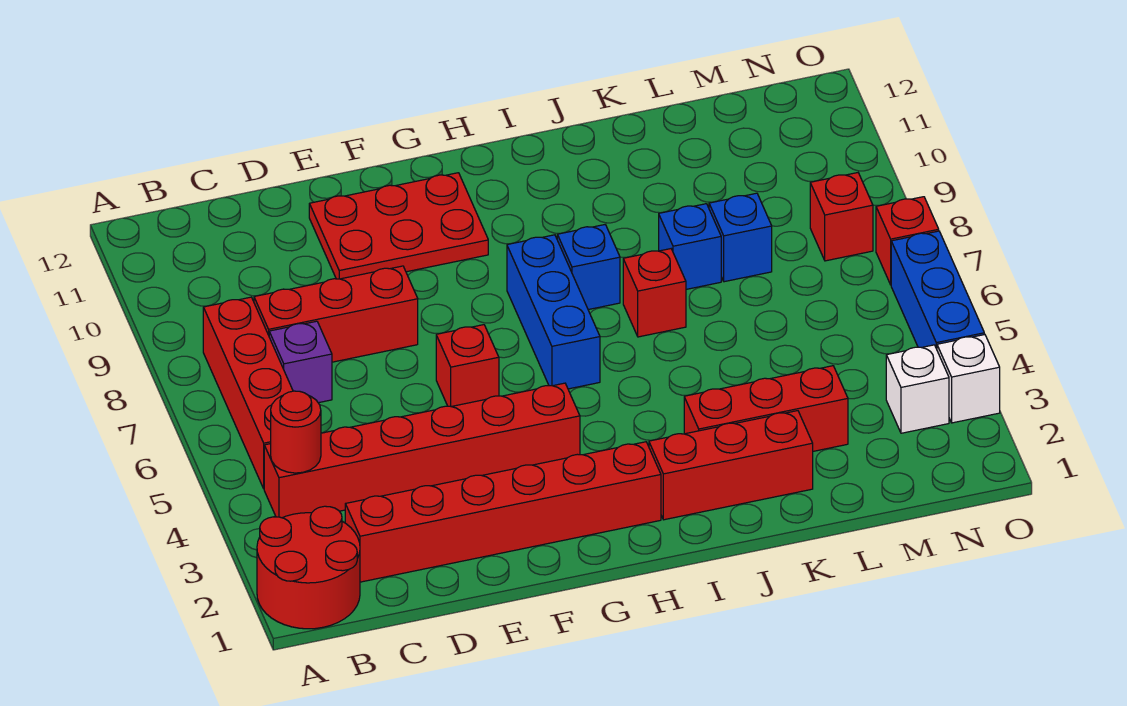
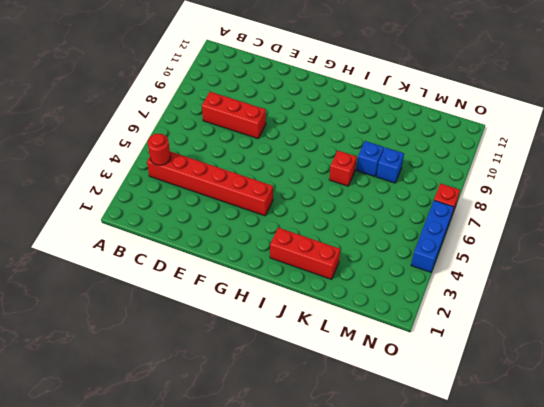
none -> red round brick A1:B2 level 1
none -> red brick B5:B8 level 1
none -> red brick C2:H2 level 1

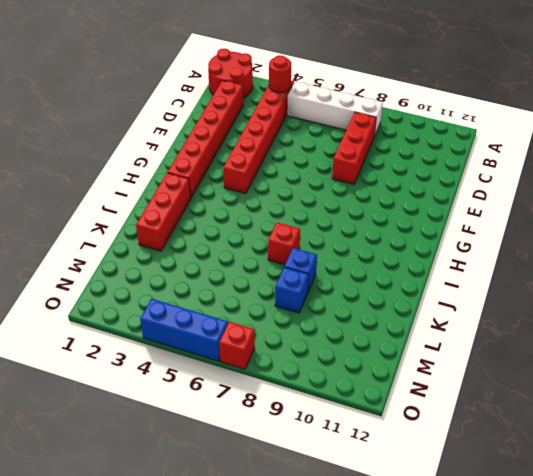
white brick B5:B8 level 1 -> red brick B5:B8 level 1
none -> purple brick C7 level 1
none -> red plate E10:G11 level 1
none -> red brick F6 level 1

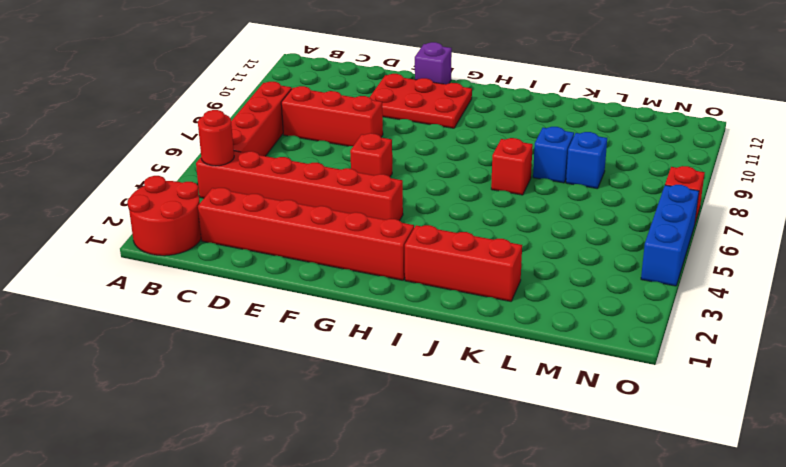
purple brick F12 level 1 -> purple brick C7 level 1
none -> blue brick H6:H8 level 1
none -> blue brick I8 level 1
none -> red brick J3:L3 level 1

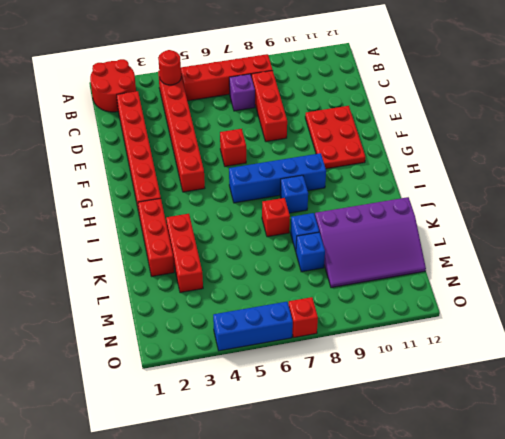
blue brick H6:H9 level 1 -> blue brick H6:H8 level 1
purple slope K9:M12 level 1 top K -> none
none -> white brick N3 level 1
none -> red brick N8 level 1
none -> white brick O3 level 1

